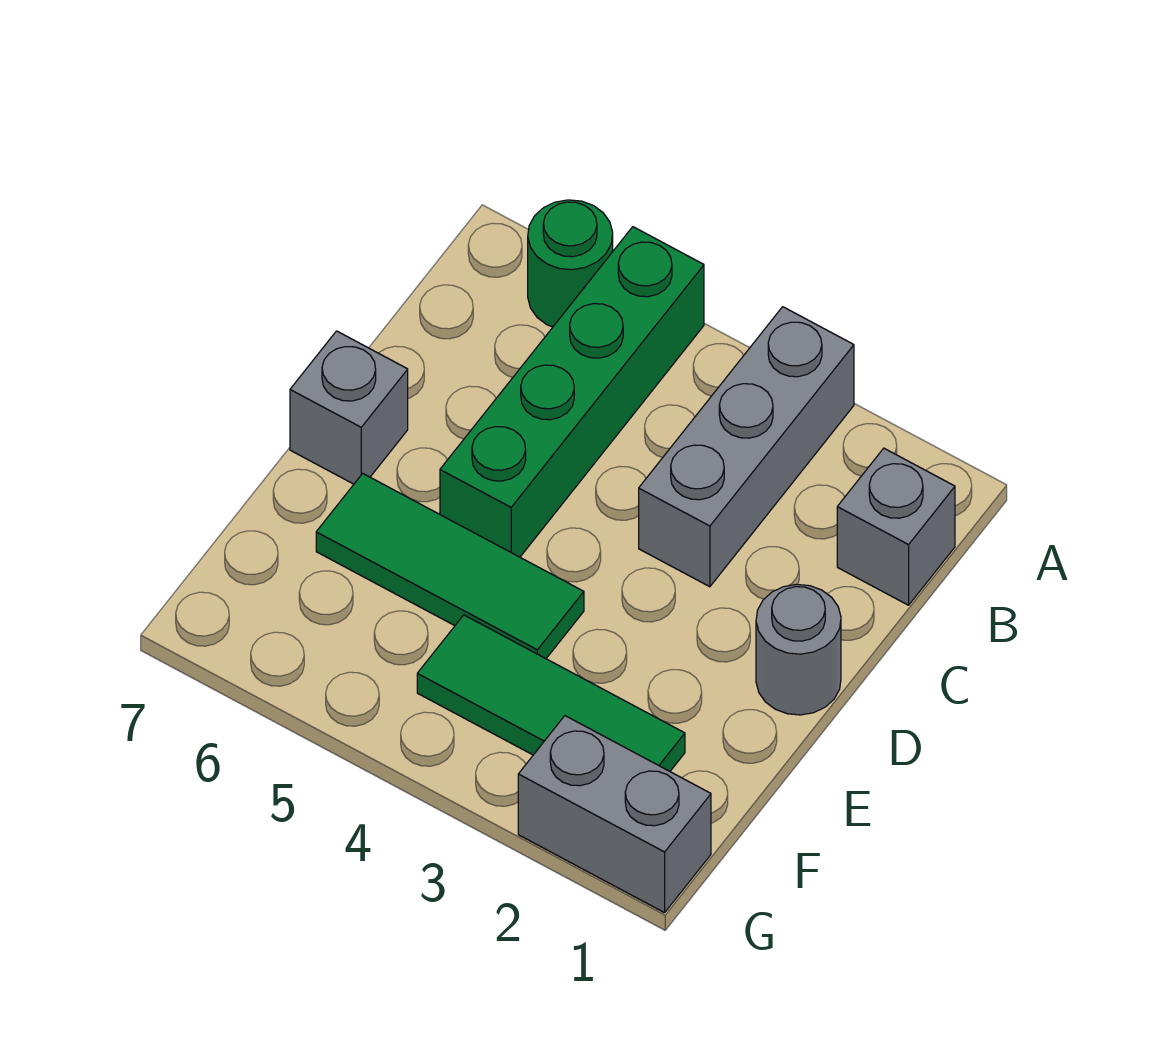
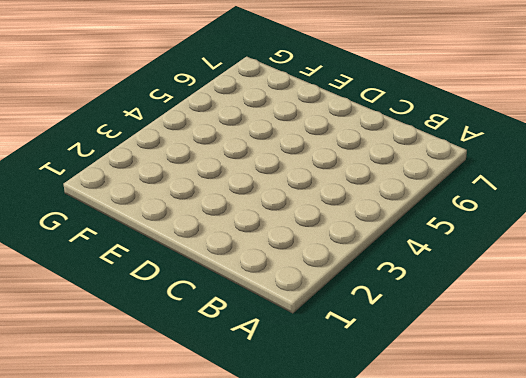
none -> grey brick A3:C3 level 1
none -> green brick A5:D5 level 1

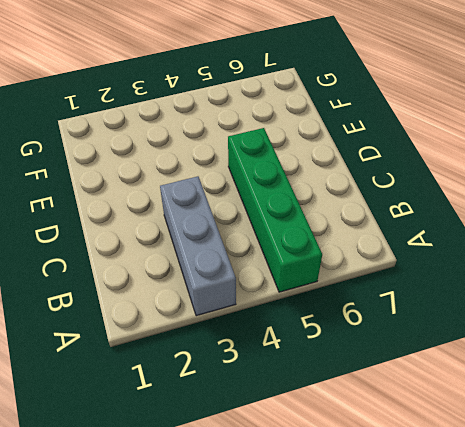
none -> green round brick A6 level 1
none -> grey brick B1 level 1

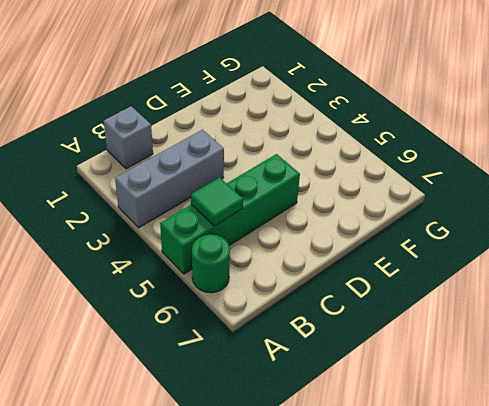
green tile B5 level 2 -> none
none -> grey round brick D1 level 1
none -> grey brick D7 level 1

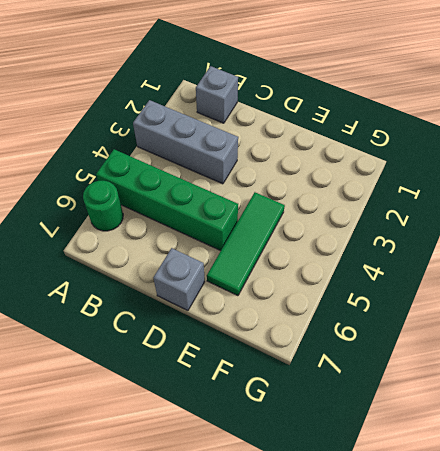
none -> grey round brick D1 level 1
none -> green tile F2:F4 level 1

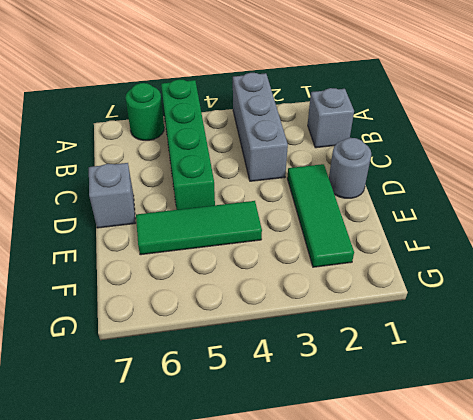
green tile D2:F2 level 1 -> green tile F2:F4 level 1
none -> grey brick G1:G2 level 1

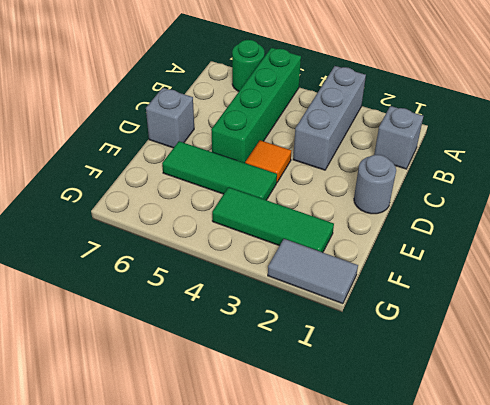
orange tile D4 level 1 -> none
grey tile G1:G2 level 1 -> grey brick G1:G2 level 1

